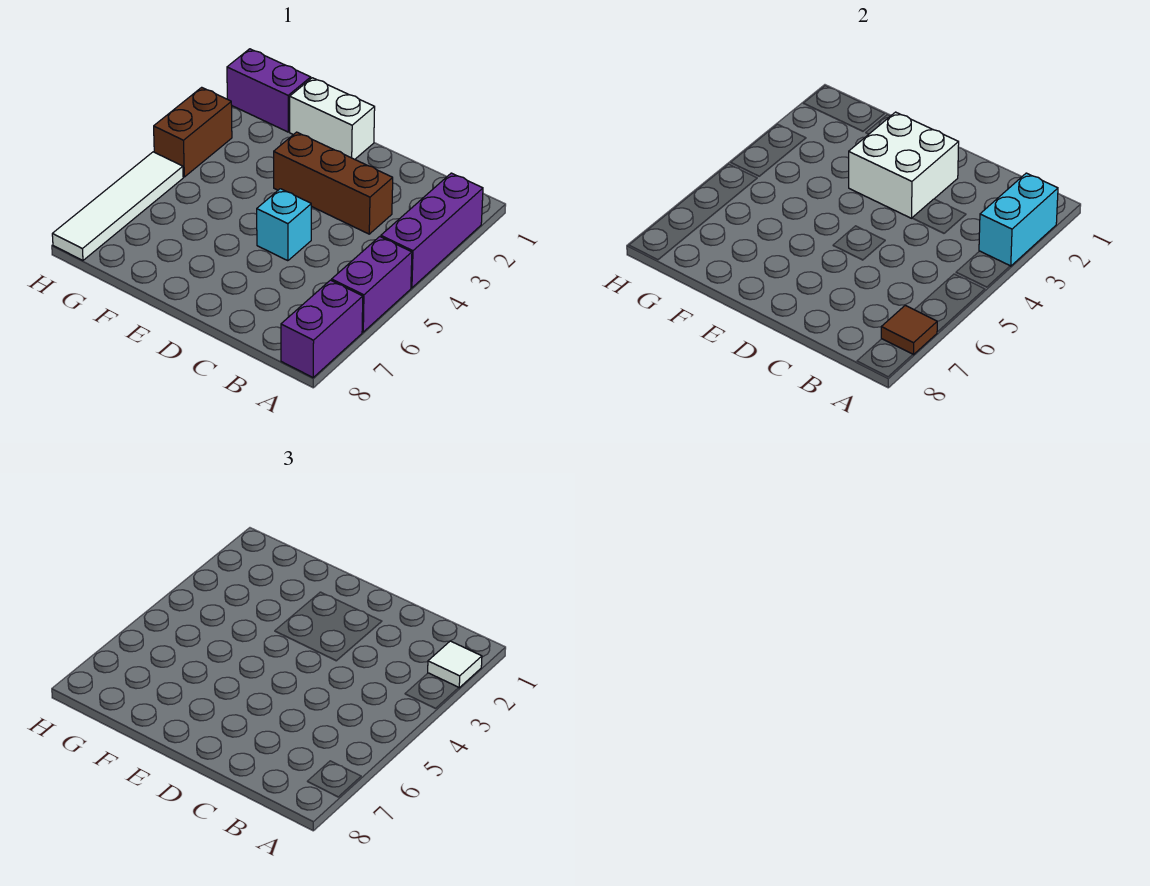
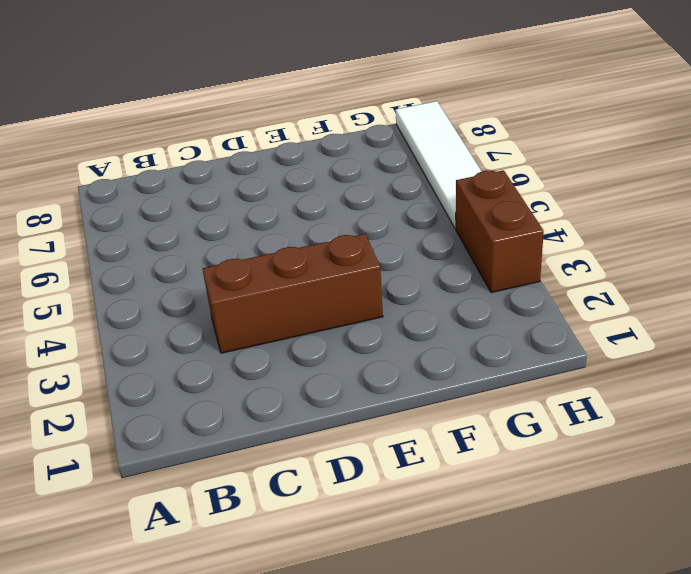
none -> purple brick A2:A4 level 1
none -> purple brick A5:A6 level 1
none -> purple brick A7:A8 level 1

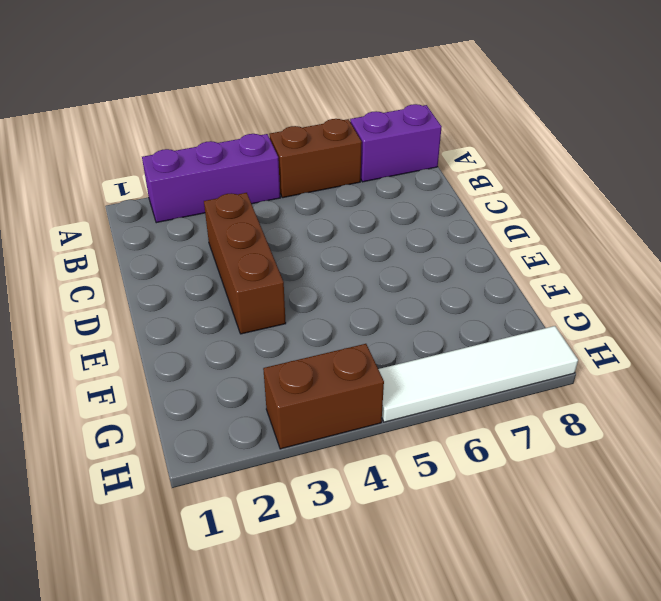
brown brick A5:A6 level 1 -> purple brick A5:A6 level 1
none -> cyan brick D5 level 1
none -> white brick E1:F1 level 1
none -> purple brick G1:H1 level 1

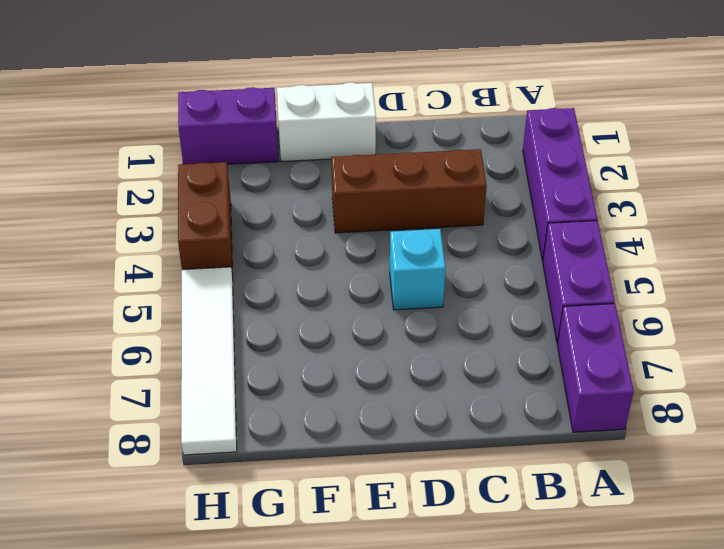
none -> cyan brick A2:A3 level 2
none -> brown tile A7 level 2
none -> white brick D2:E3 level 2

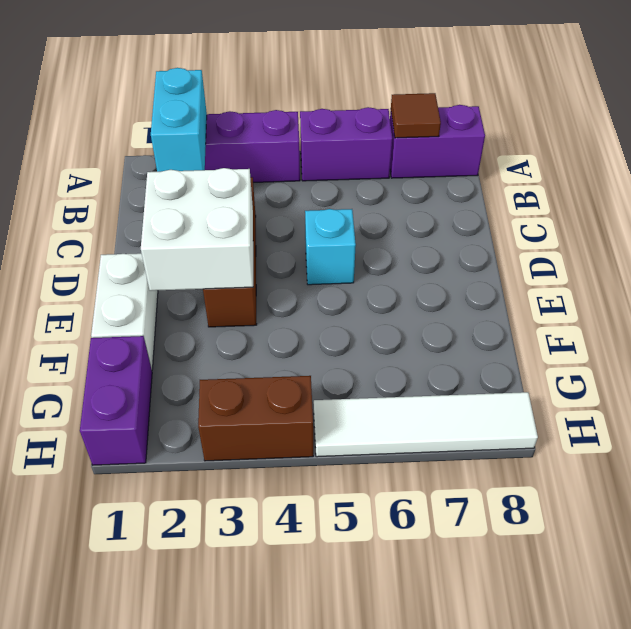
cyan brick A2:B2 level 2 -> cyan brick A2:A3 level 2
none -> white tile A2 level 3

